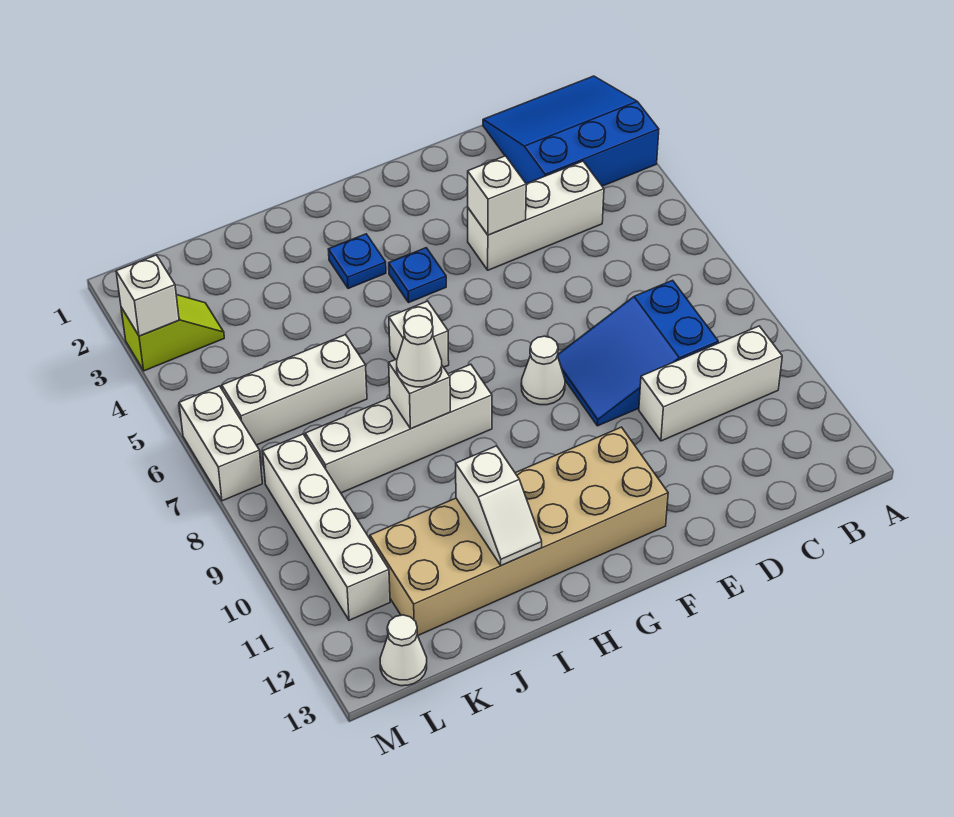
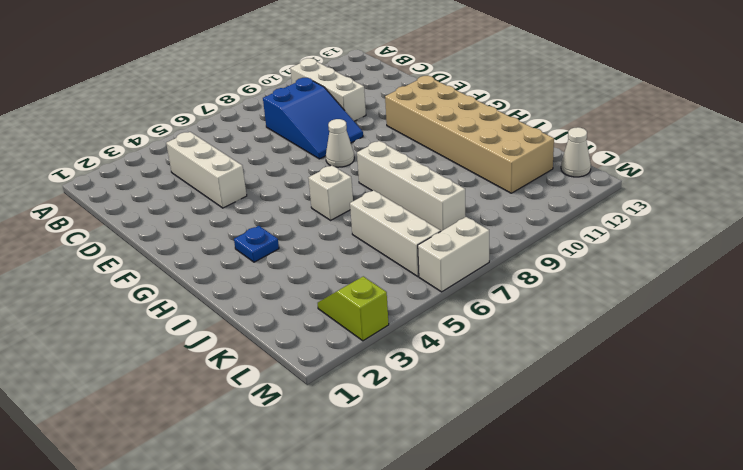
none -> blue slope A1:C3 level 1 top 3
none -> blue plate G4 level 1
none -> white brick L8:L11 level 1

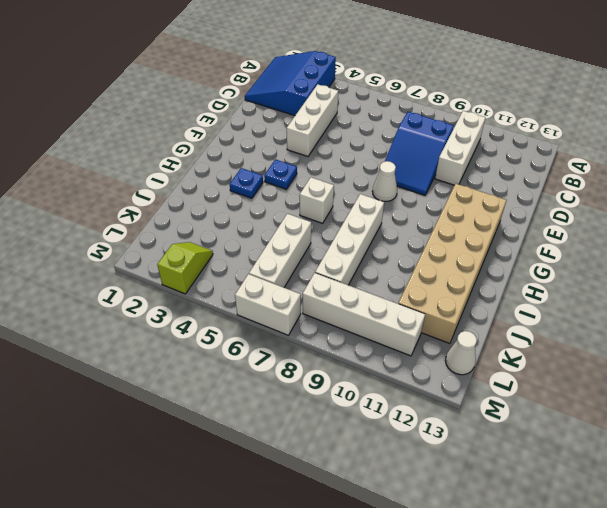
none -> white brick E4 level 2
none -> white brick I8 level 2
none -> white slope I11:I12 level 2 top 11

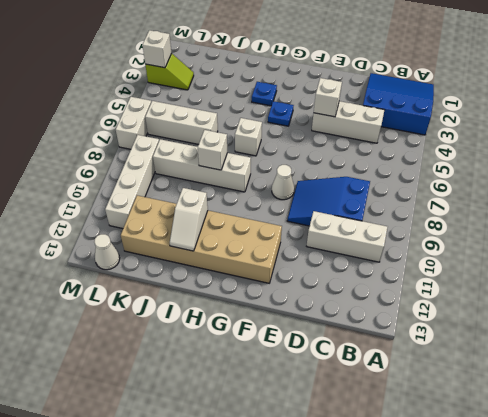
none -> white cone I8 level 3

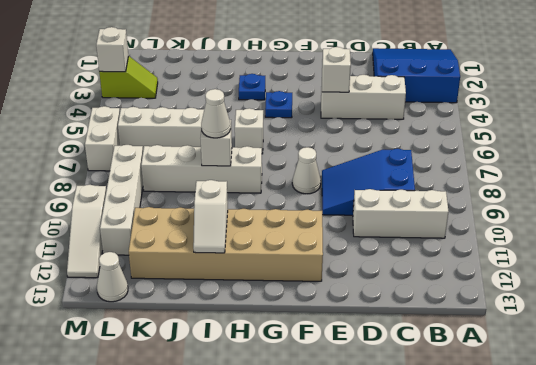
white slope M10:M12 level 1 top 10 -> none

